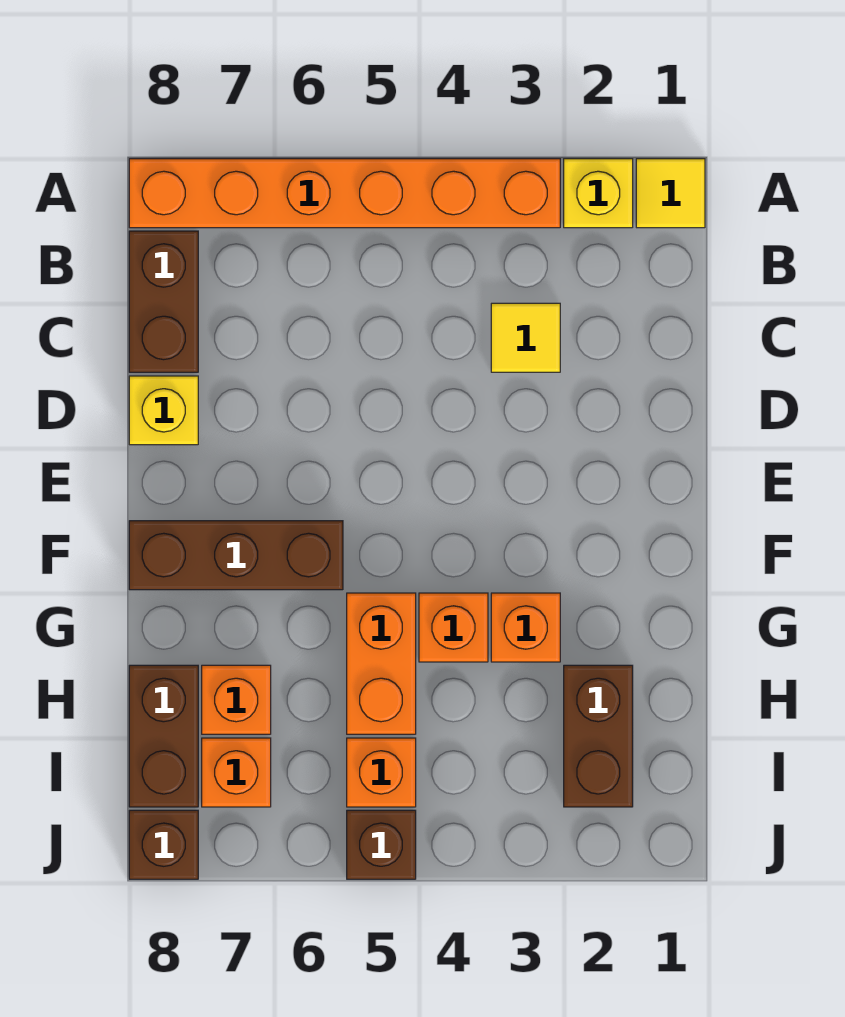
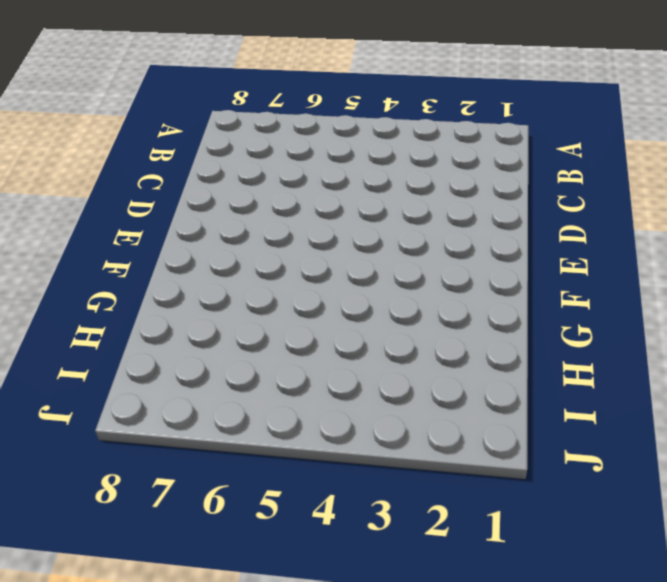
none -> yellow tile A1 level 1
none -> yellow brick A2 level 1
none -> orange brick A3:A8 level 1

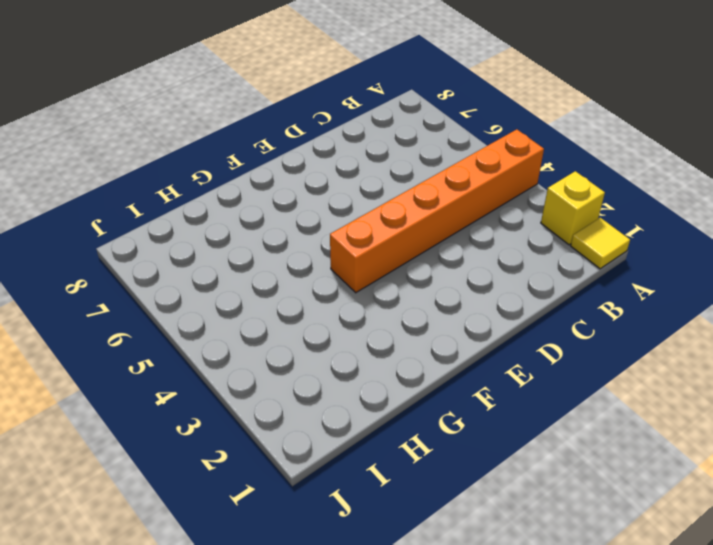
orange brick A4:F4 level 1 -> orange brick A3:A8 level 1
none -> brown brick B8:C8 level 1
none -> yellow tile C3 level 1
none -> yellow brick D8 level 1

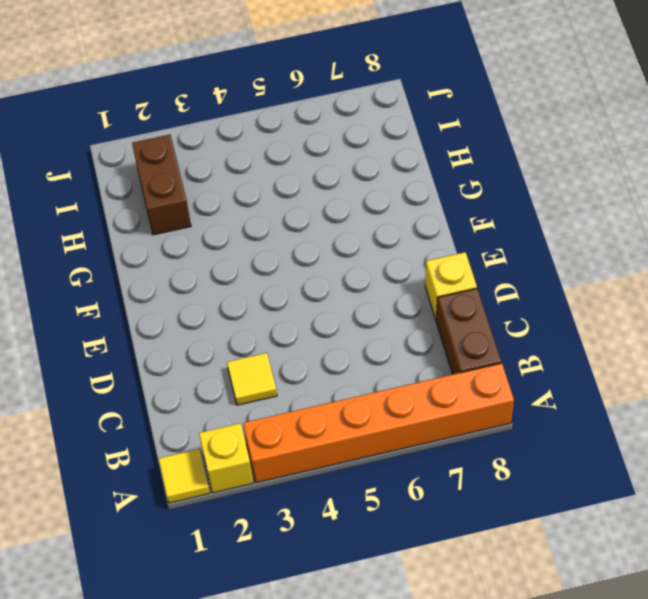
none -> brown brick F6:F8 level 1
none -> orange brick G3 level 1
none -> orange brick G4 level 1

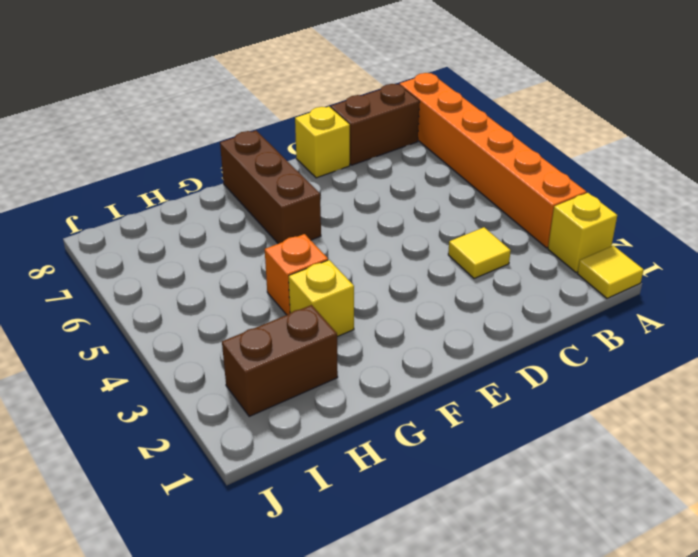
yellow brick G3 level 1 -> orange brick G3 level 1
none -> orange brick G5:H5 level 1
none -> orange brick H7 level 1
none -> brown brick H8:I8 level 1

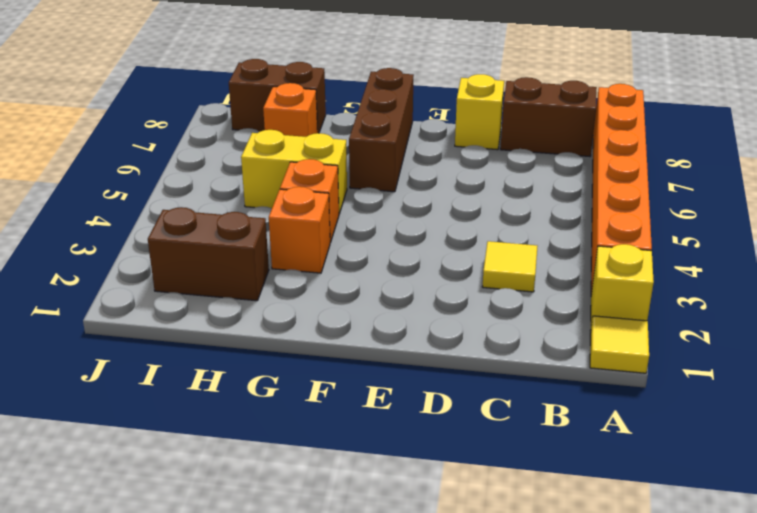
yellow brick G5:H5 level 1 -> orange brick G5:H5 level 1
none -> orange brick I5 level 1
none -> orange brick I7 level 1
none -> brown brick J5 level 1

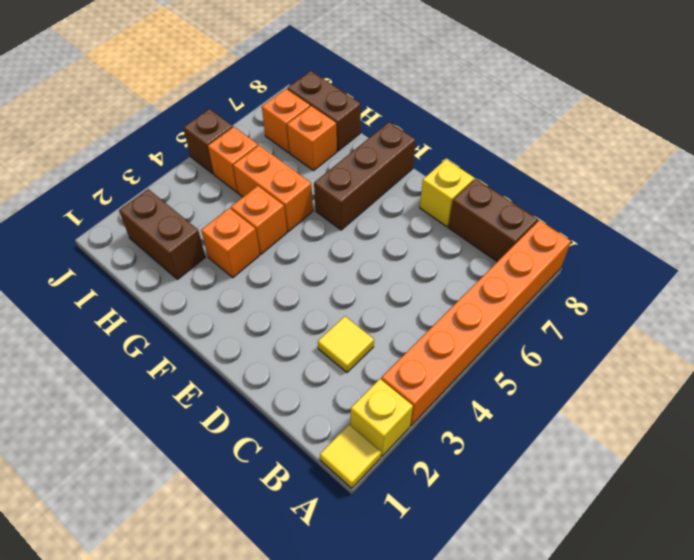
none -> brown brick J8 level 1

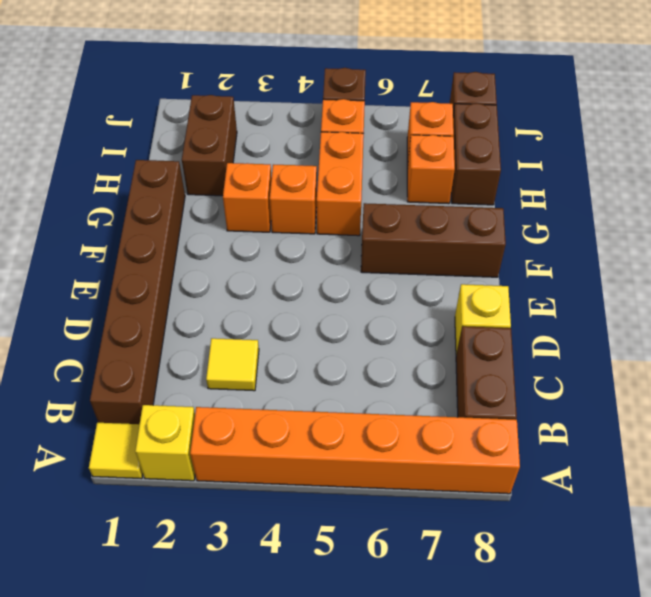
brown brick B1:G1 level 1 -> none

